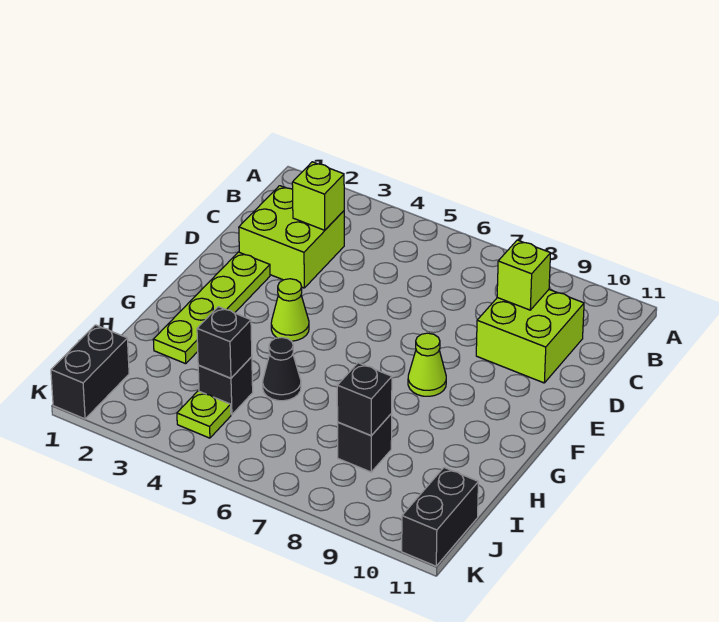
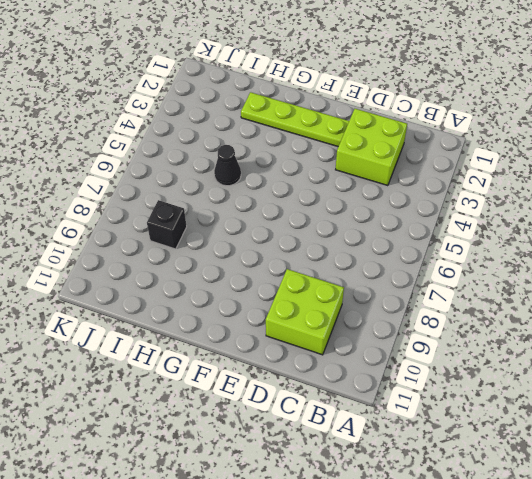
none -> lime cone F4 level 1
none -> lime cone F8 level 1
none -> black brick I4 level 1

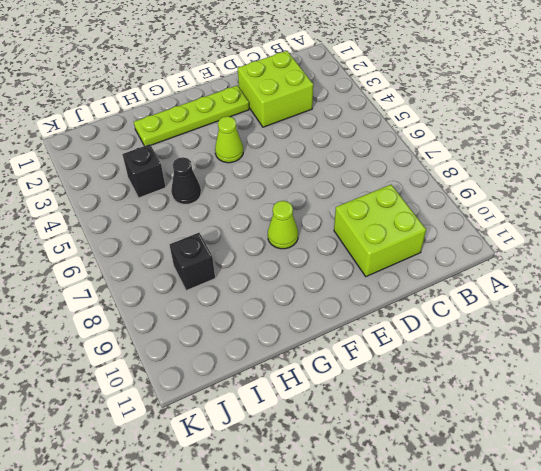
none -> black brick J1:K1 level 1
none -> lime plate J4 level 1
none -> black brick J11:K11 level 1

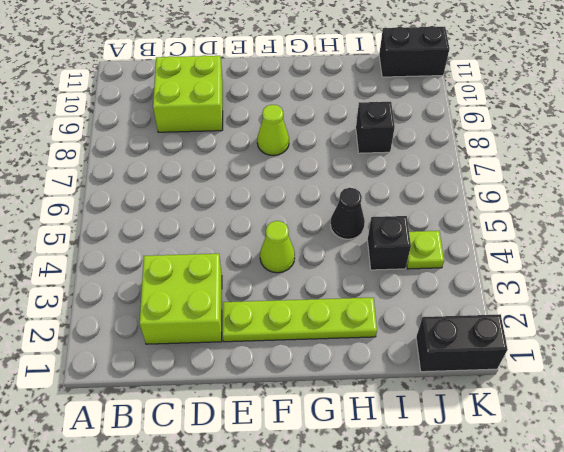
none -> lime brick C3 level 2
none -> lime brick C9 level 2
none -> black brick I4 level 2

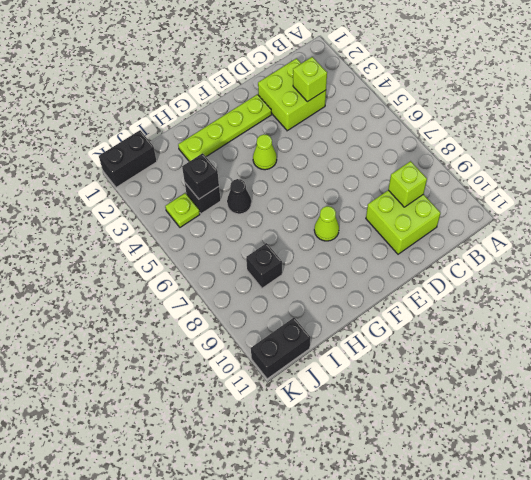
none -> black brick I8 level 2

